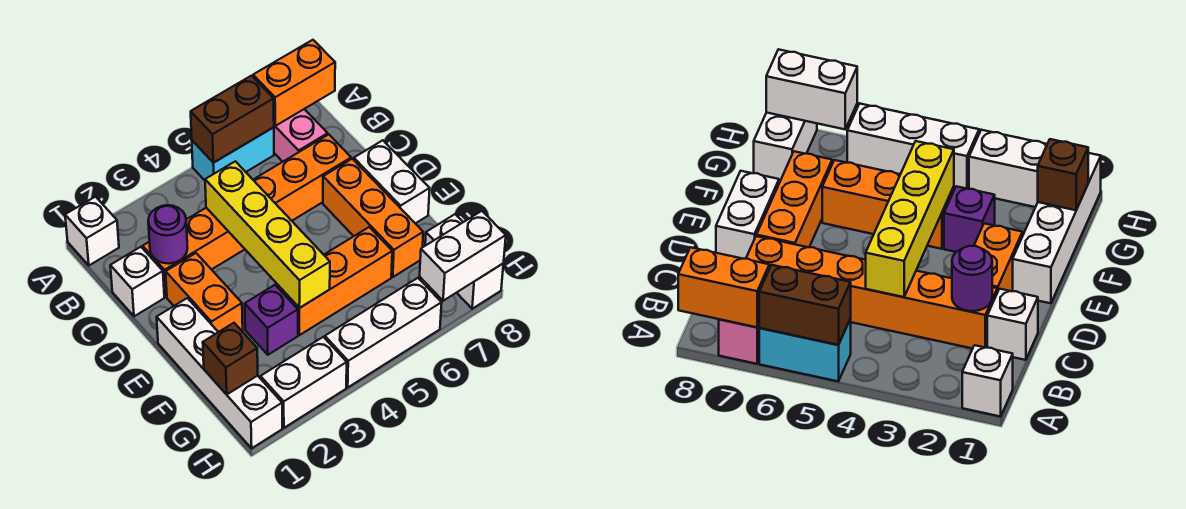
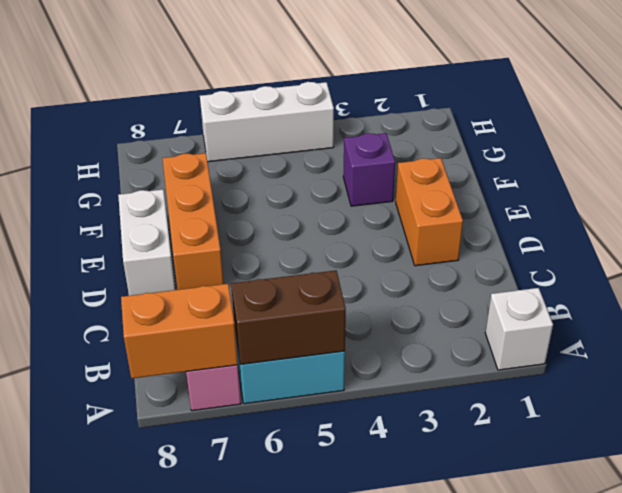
none -> white brick C1 level 1
none -> orange brick C2:C7 level 1
none -> white brick E1:H1 level 1

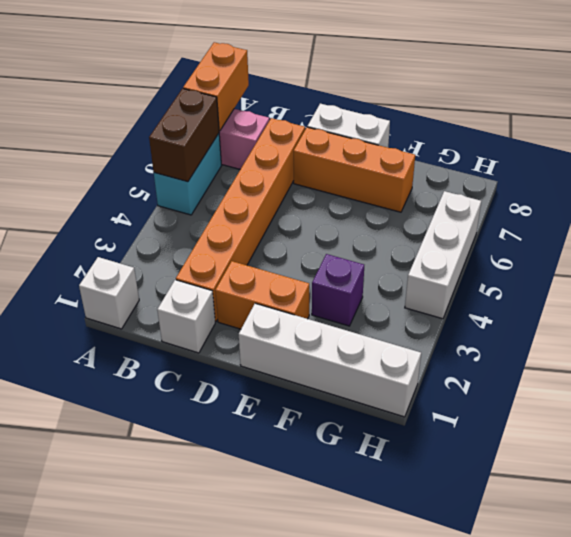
none -> orange brick F4:F6 level 1
none -> white brick G8:H8 level 1
none -> white brick H2:H3 level 1

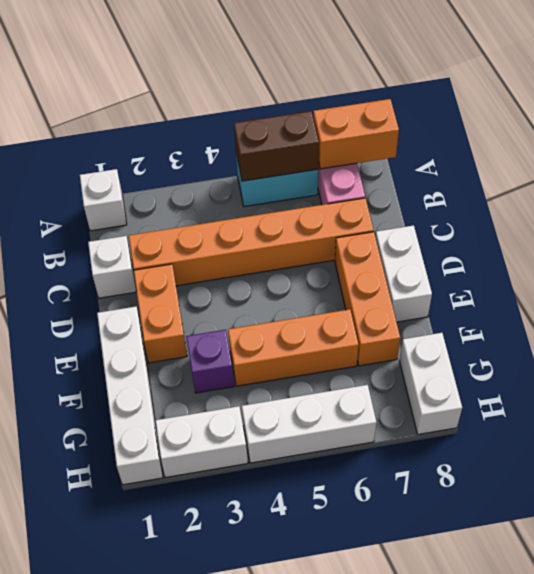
none -> purple round brick C2 level 2
none -> yellow brick C4:F4 level 2
none -> brown brick G1 level 2

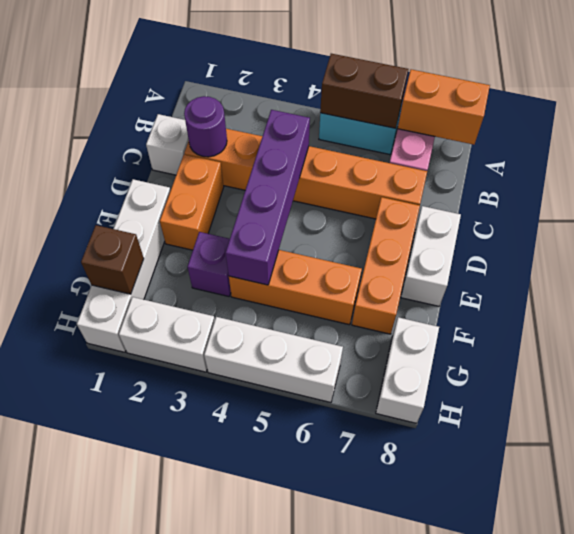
purple brick C4:F4 level 2 -> yellow brick C4:F4 level 2
none -> white brick A1 level 1
none -> white brick H7:H8 level 2

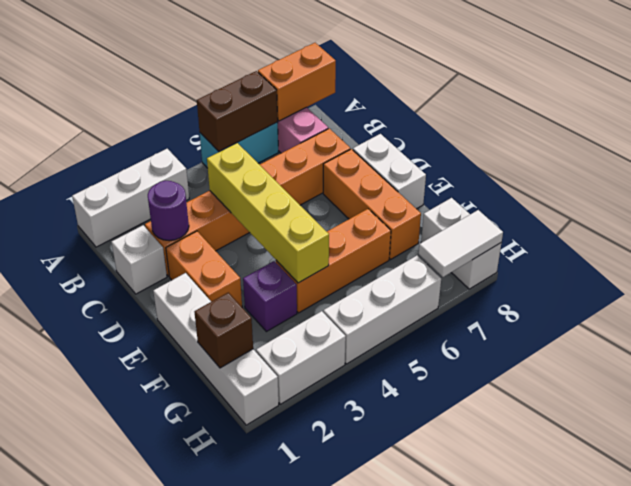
white brick A1:A3 level 1 -> white brick A1 level 1
white tile H7:H8 level 2 -> white brick H7:H8 level 2

